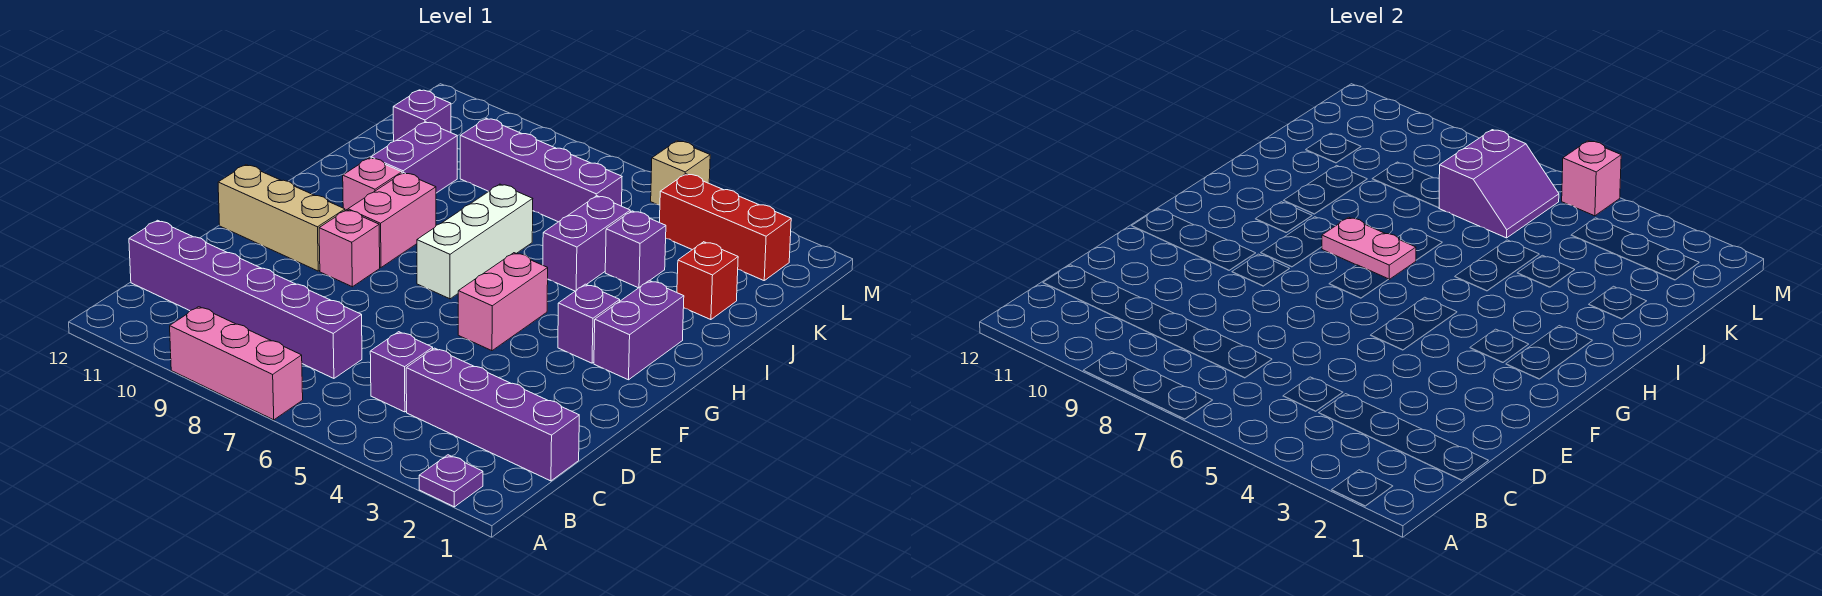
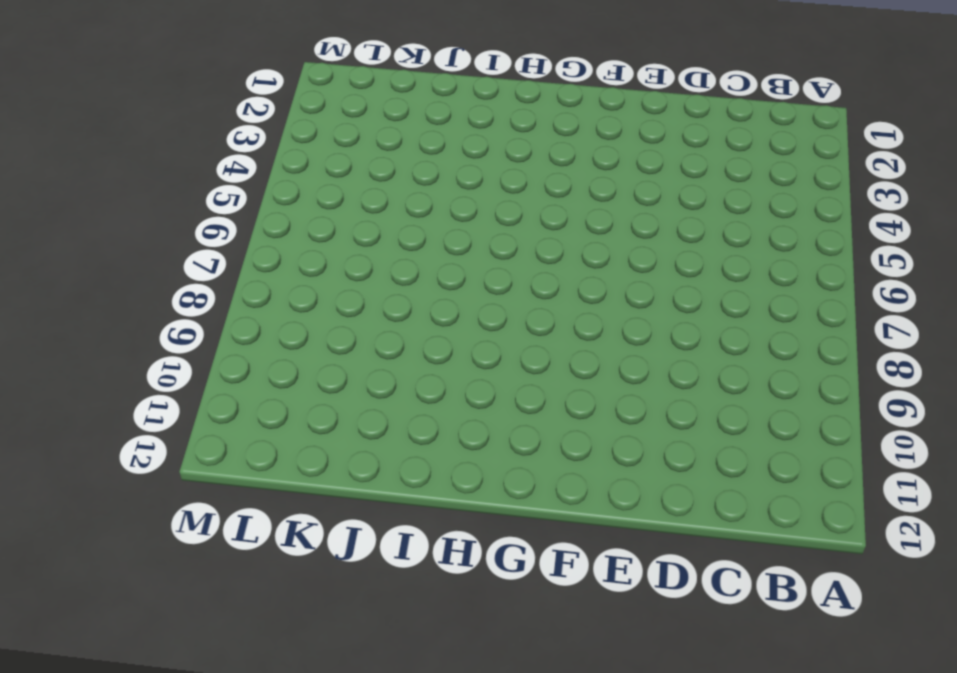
none -> purple plate A2 level 1
none -> pink brick A7:A9 level 1
none -> purple brick C1:C4 level 1

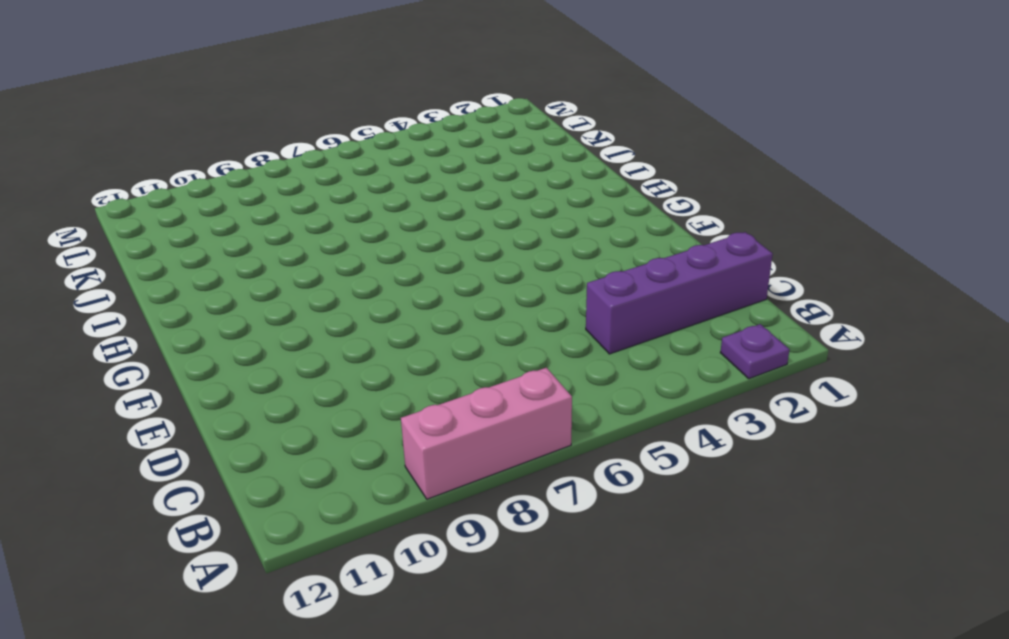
none -> purple brick C5 level 1
none -> purple brick C7:C12 level 1
none -> pink brick F5:G5 level 1

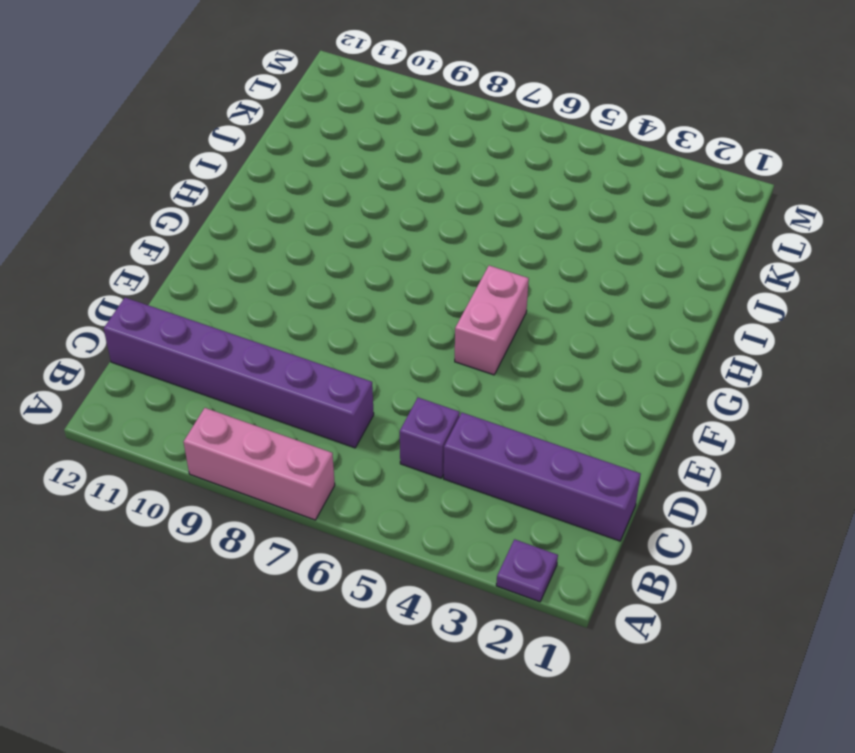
none -> pink brick F9 level 1
none -> tan brick F10:F12 level 1
none -> purple brick G2:H2 level 1

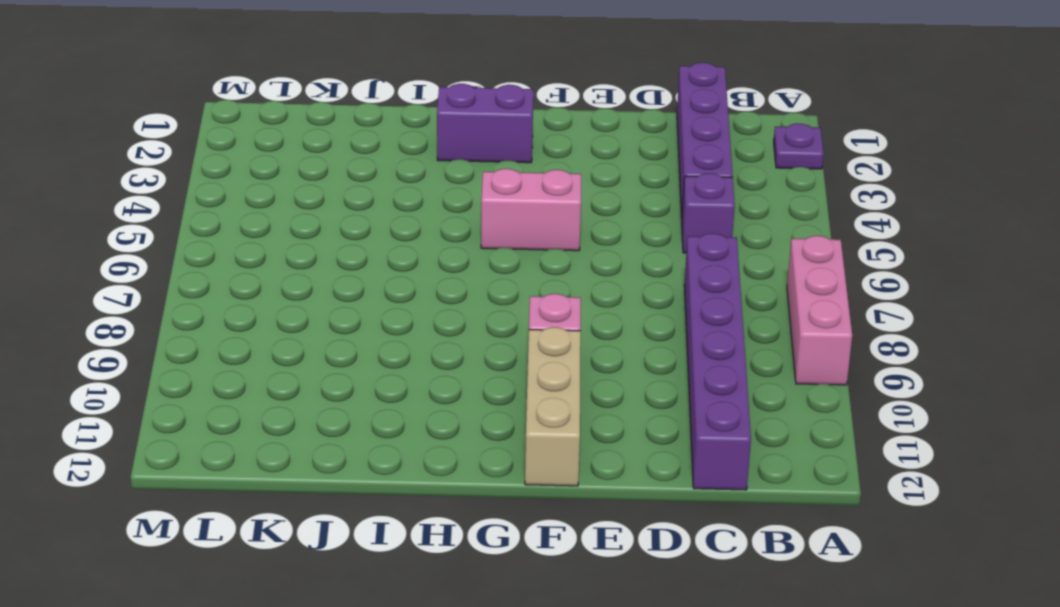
none -> purple brick G3 level 1
none -> white brick G7:I7 level 1
none -> pink brick G9:H9 level 1

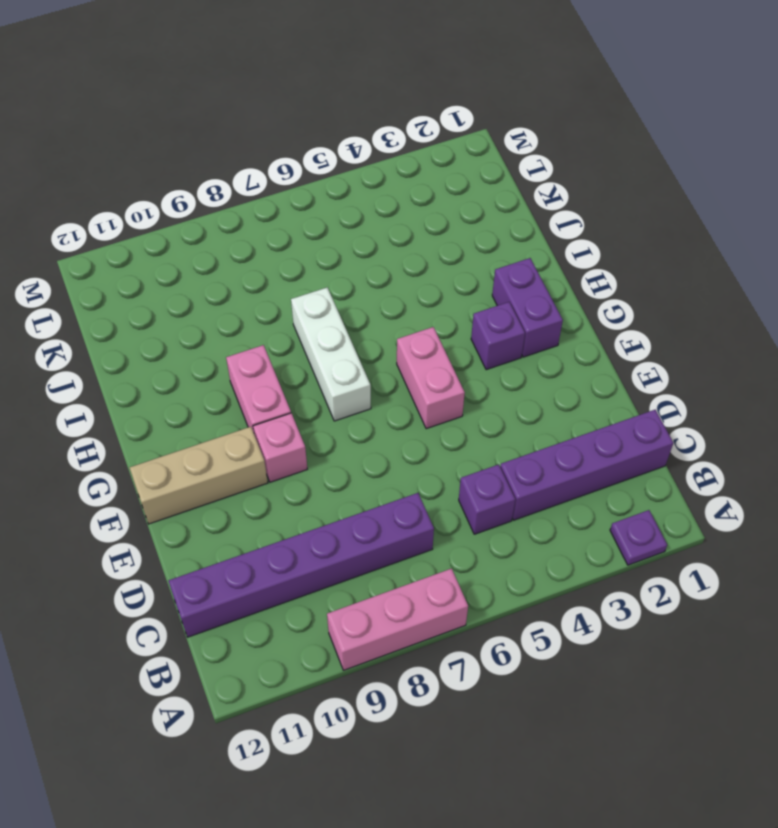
none -> pink brick H10 level 1
none -> purple brick I5:J5 level 1
none -> purple brick I10:J10 level 1

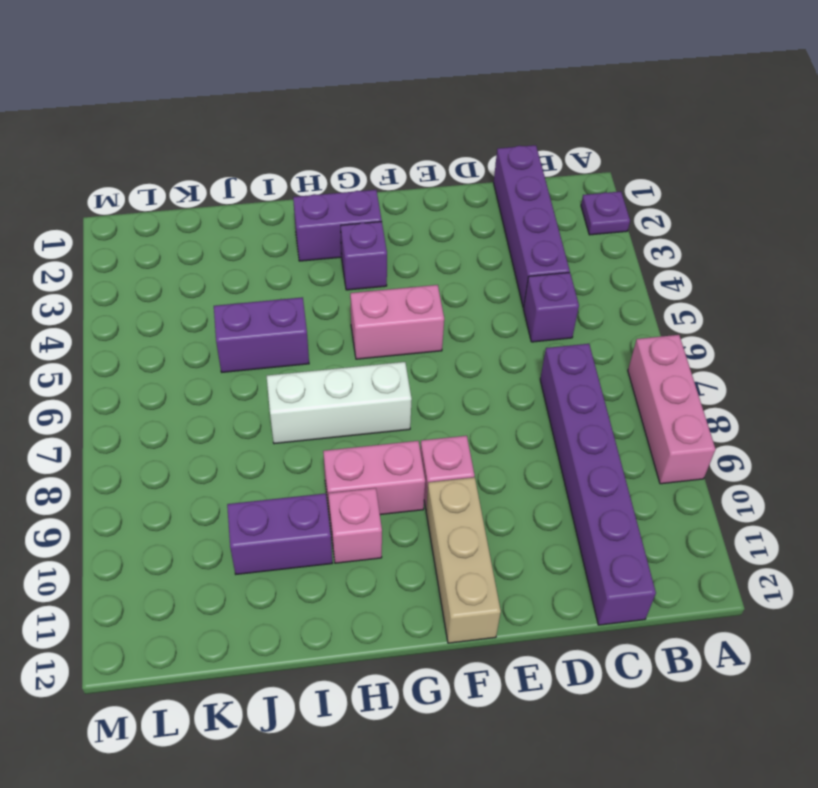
none -> red brick J2 level 1
none -> purple brick J4 level 1
none -> purple brick K6:K9 level 1

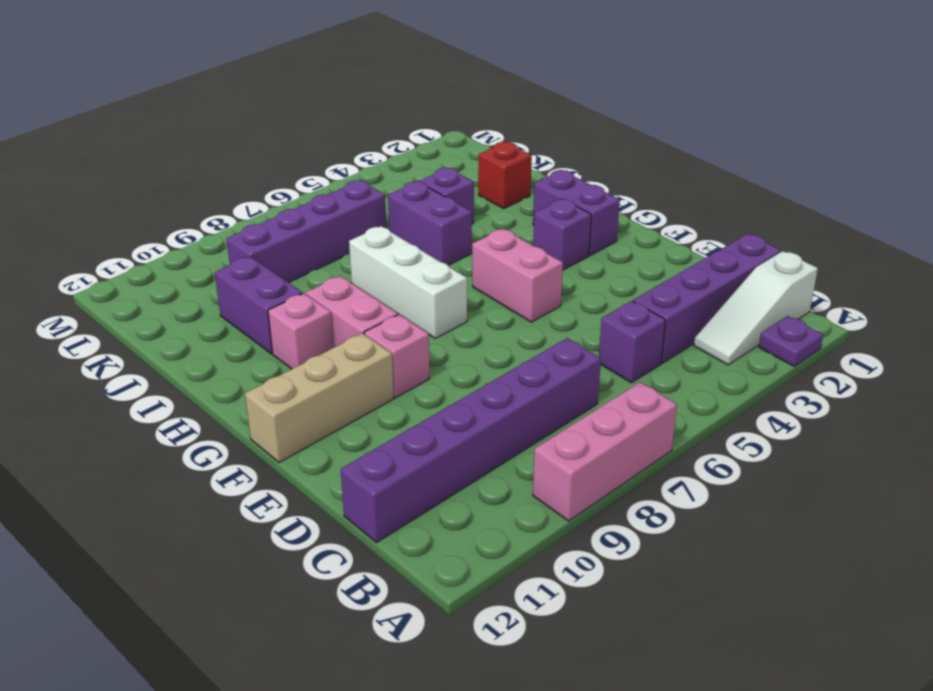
white slope B1:B3 level 1 top 1 -> none
none -> purple brick K11 level 1
none -> red brick L2:L4 level 1
none -> tan brick M5 level 1

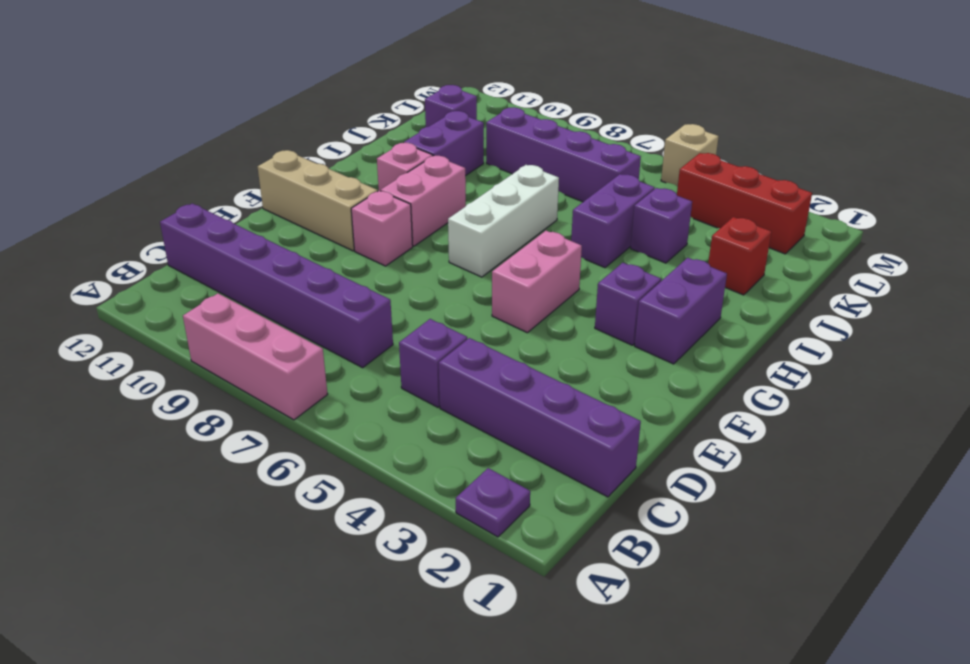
none -> pink plate H7:H8 level 2
none -> purple slope K6:L7 level 2 top 7
none -> pink brick M5 level 2

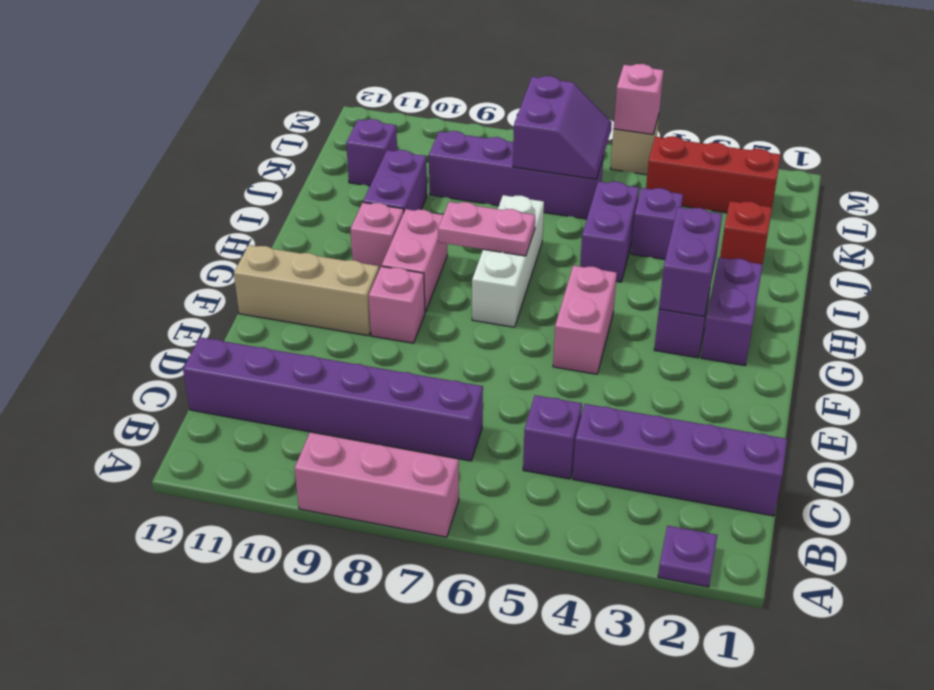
purple brick G3:H3 level 2 -> none

